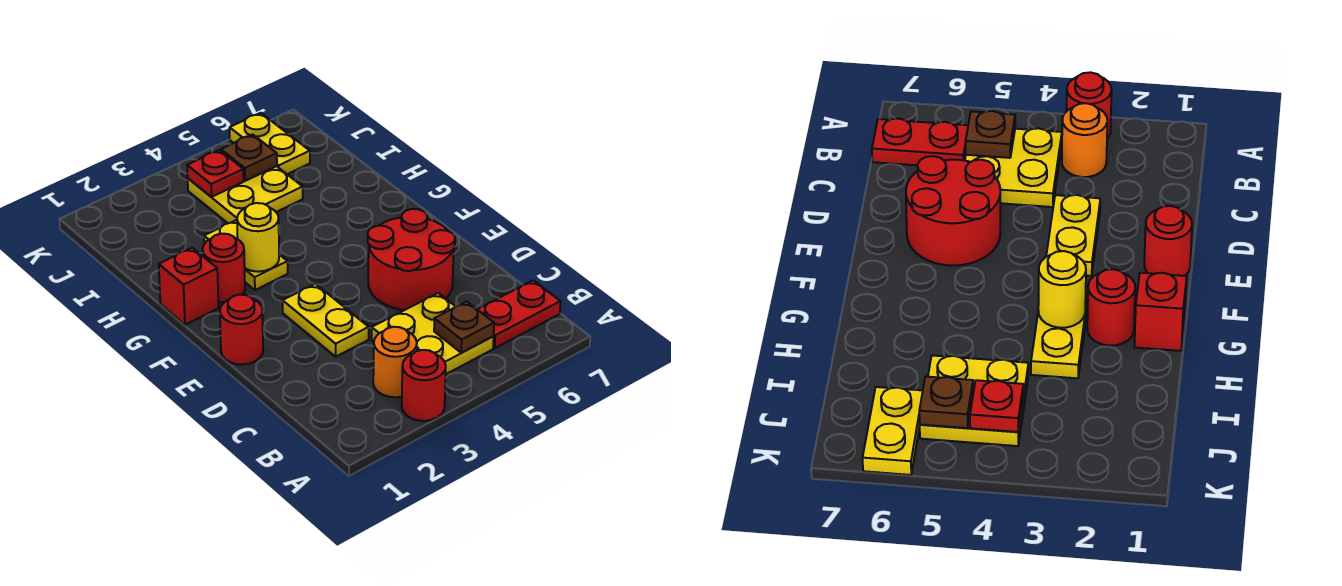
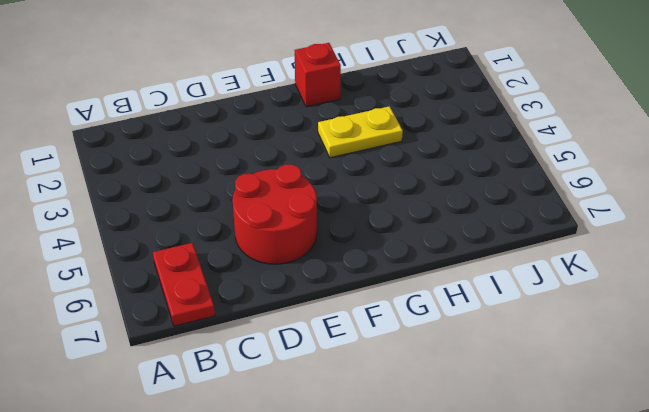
none -> red round brick A3 level 1
none -> orange round brick B3 level 1
none -> yellow plate B4:C5 level 1

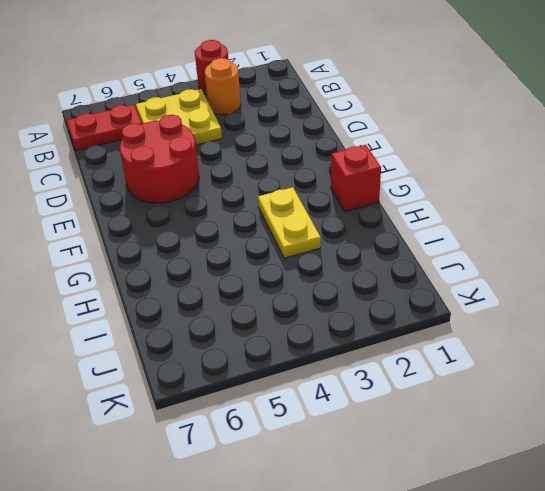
none -> yellow plate D3:E3 level 1
none -> red round brick E1 level 1
none -> red round brick G2 level 1

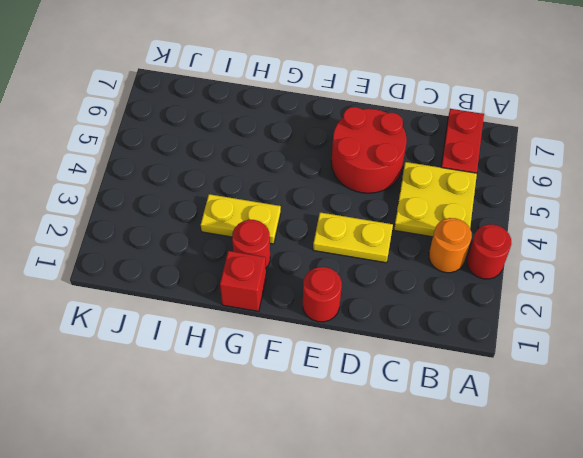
none -> yellow plate I4:J5 level 1
none -> yellow plate J6:K6 level 1
none -> brown plate B5 level 2

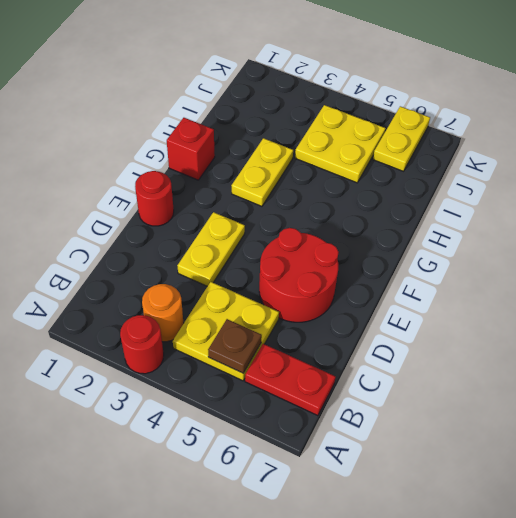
none -> red round brick G2 level 1
none -> yellow round brick G3 level 2
none -> red plate J4 level 2

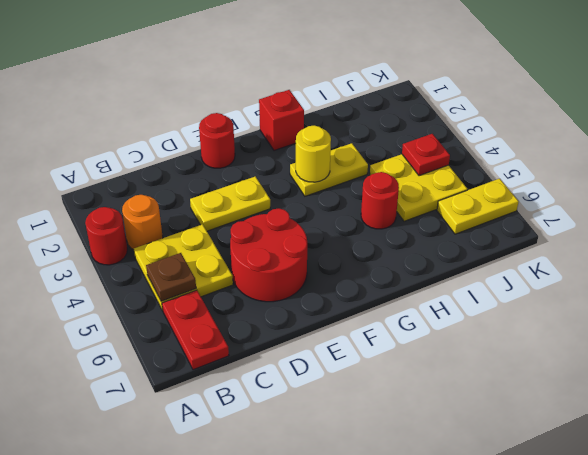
red round brick H5 level 1 -> red round brick G2 level 1
none -> brown plate J5 level 2

